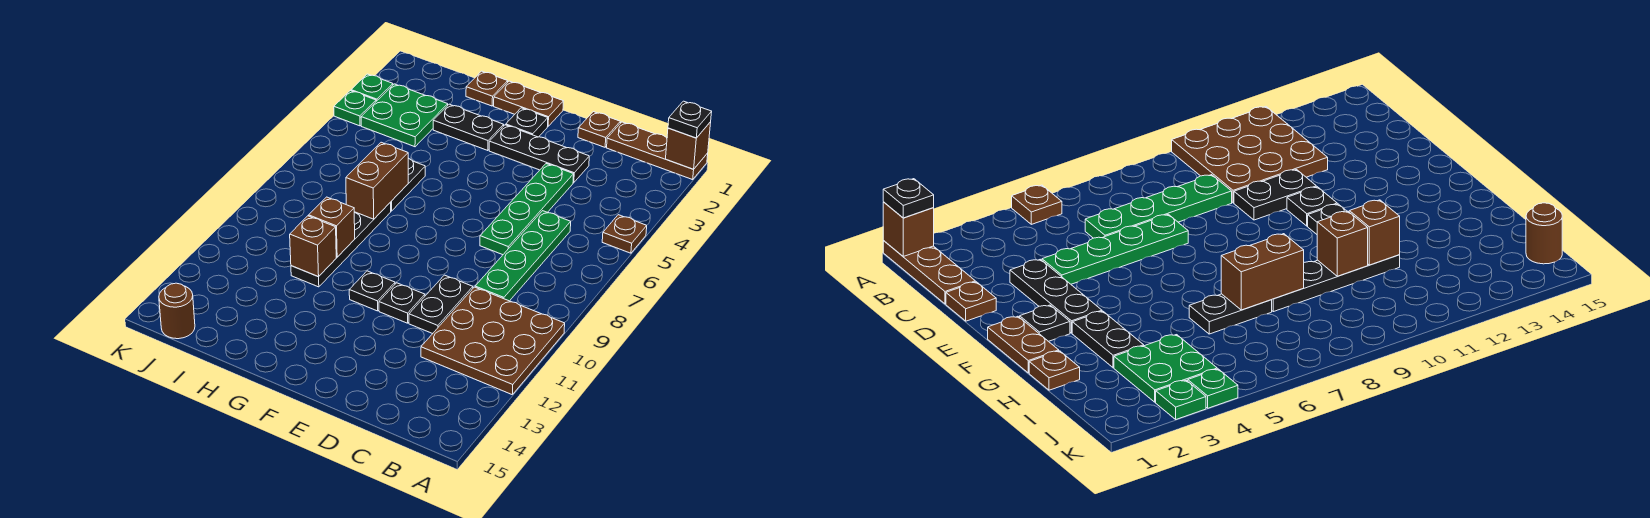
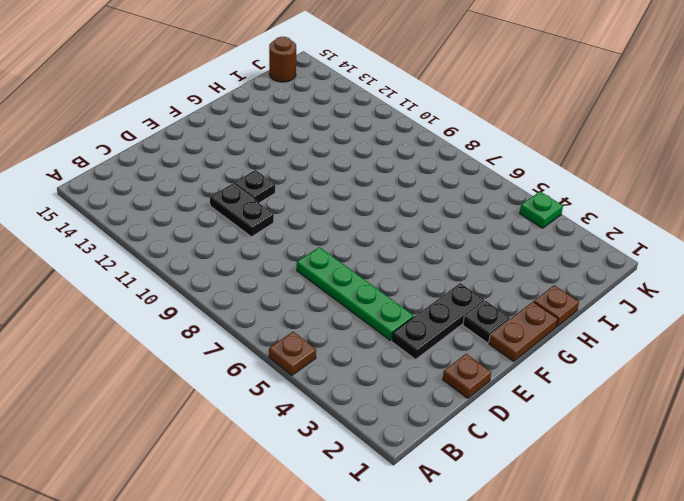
none -> brown plate A1:C1 level 1
none -> brown plate A10:C12 level 1
none -> green plate C6:C9 level 1

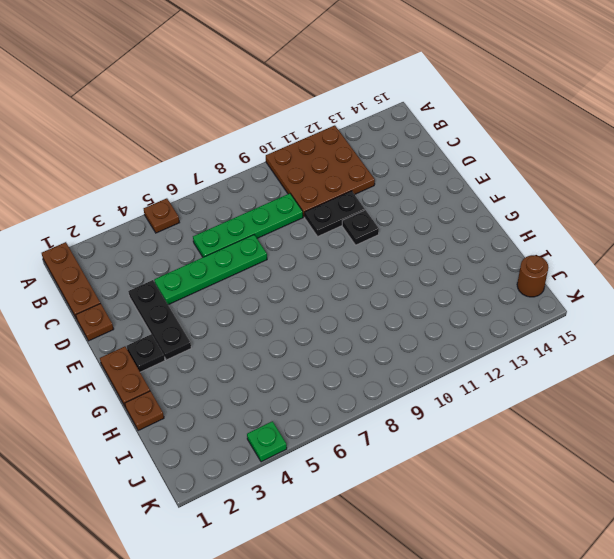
none -> black plate F11 level 1
none -> black plate G3:H3 level 1
none -> black plate H6:H7 level 1

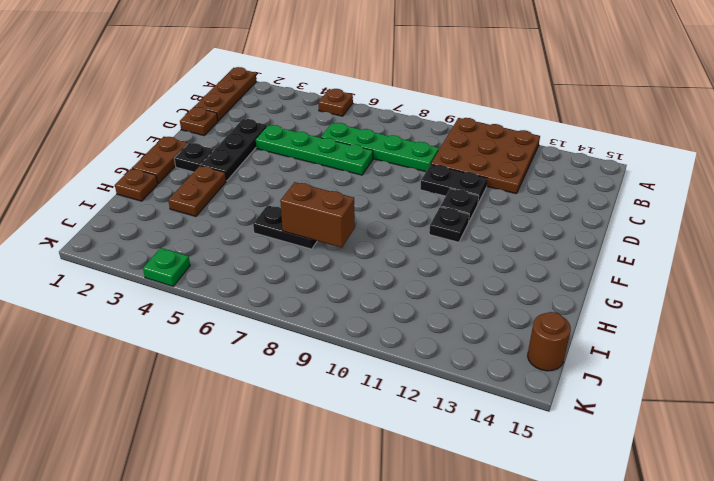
brown plate G3:H3 level 1 -> black plate G3:H3 level 1
none -> black plate H8:H11 level 1
none -> green plate I3:J4 level 1
none -> green plate K3 level 1

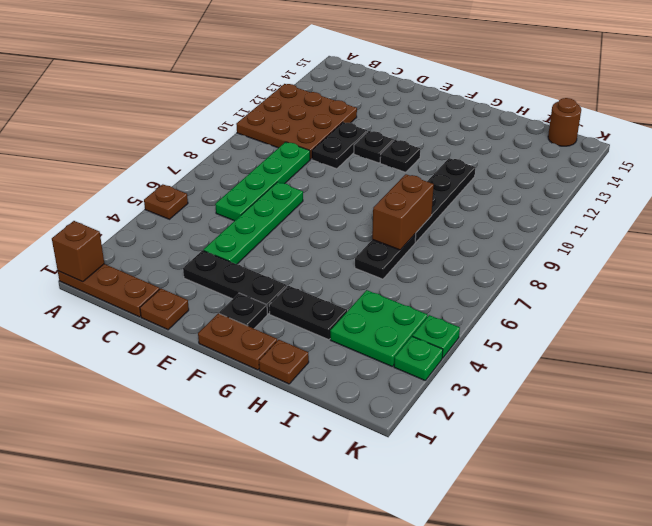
none -> brown brick H10 level 2
none -> brown brick H11 level 2
none -> black plate A1 level 3

